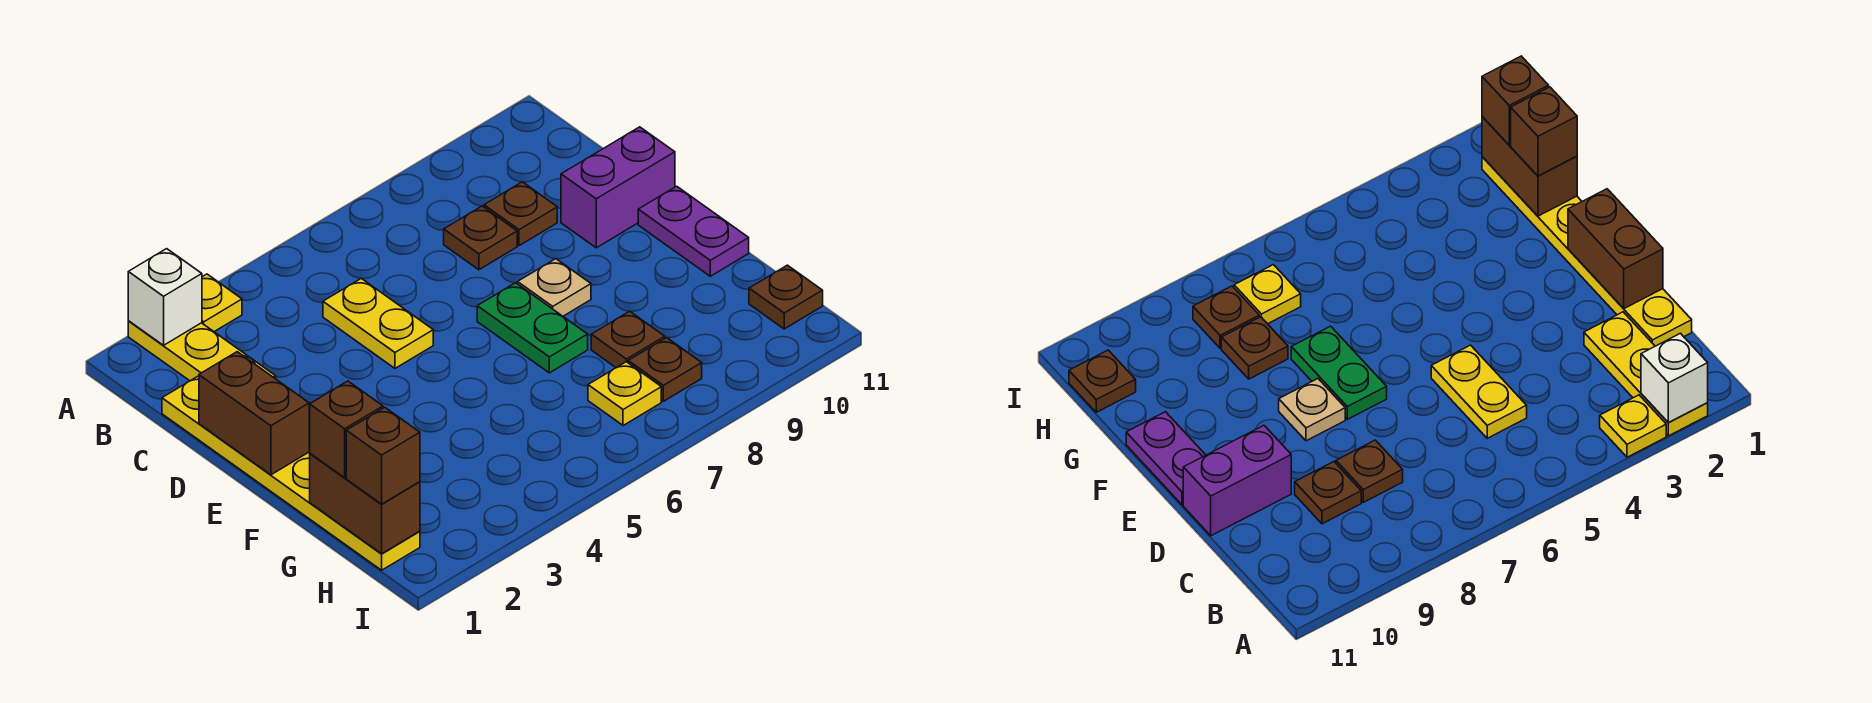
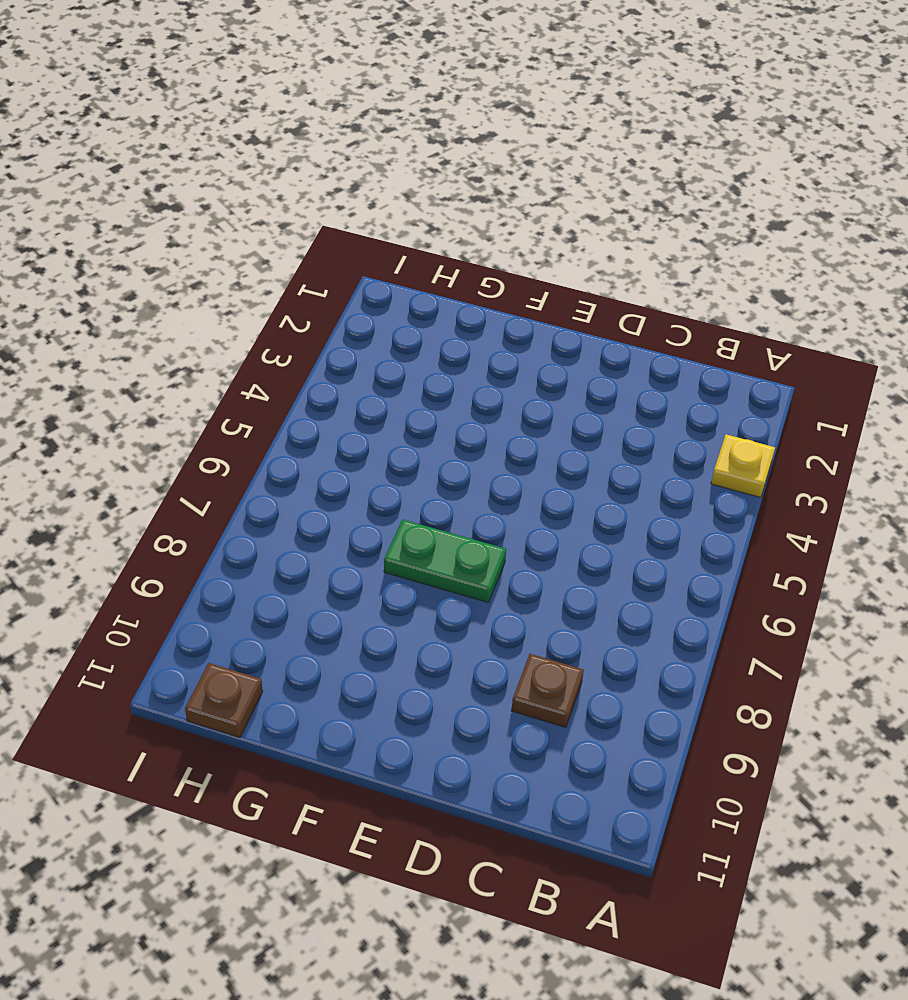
none -> yellow plate A2:C2 level 1
none -> yellow plate C1:H1 level 1
none -> yellow plate C5:D5 level 1

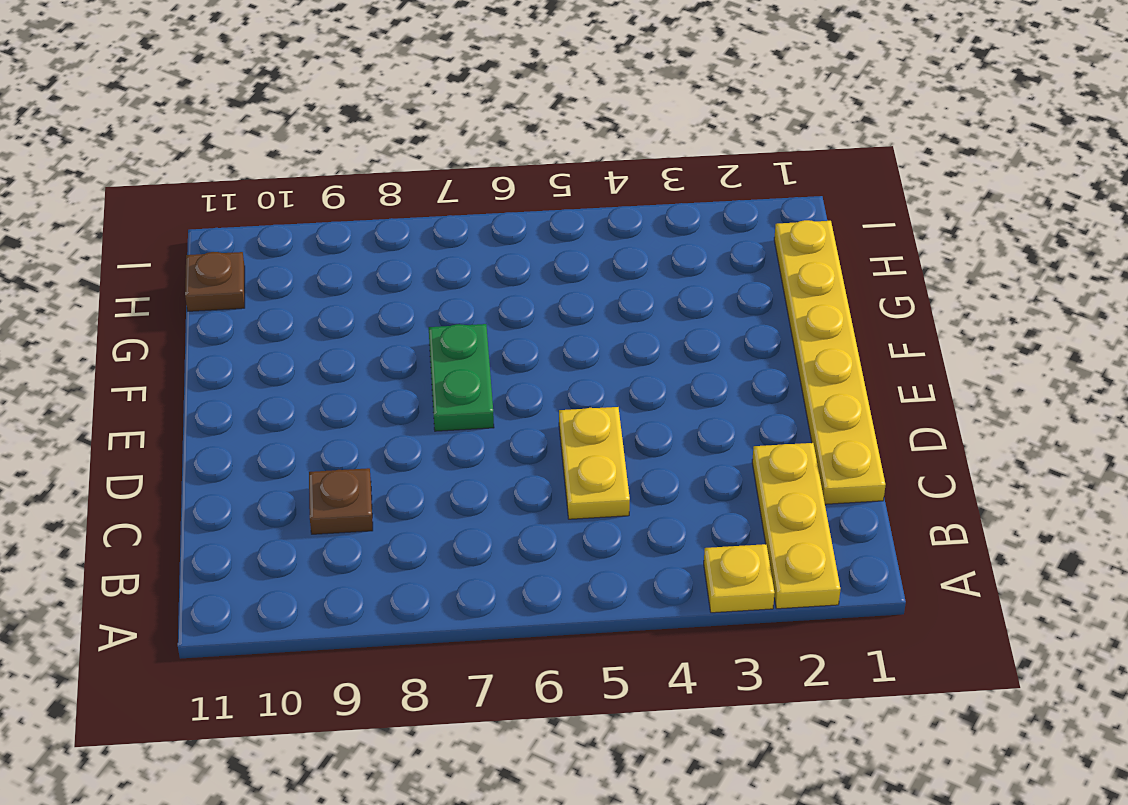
none -> brown plate C8 level 1
none -> purple brick D10:D11 level 1
none -> tan plate E8 level 1

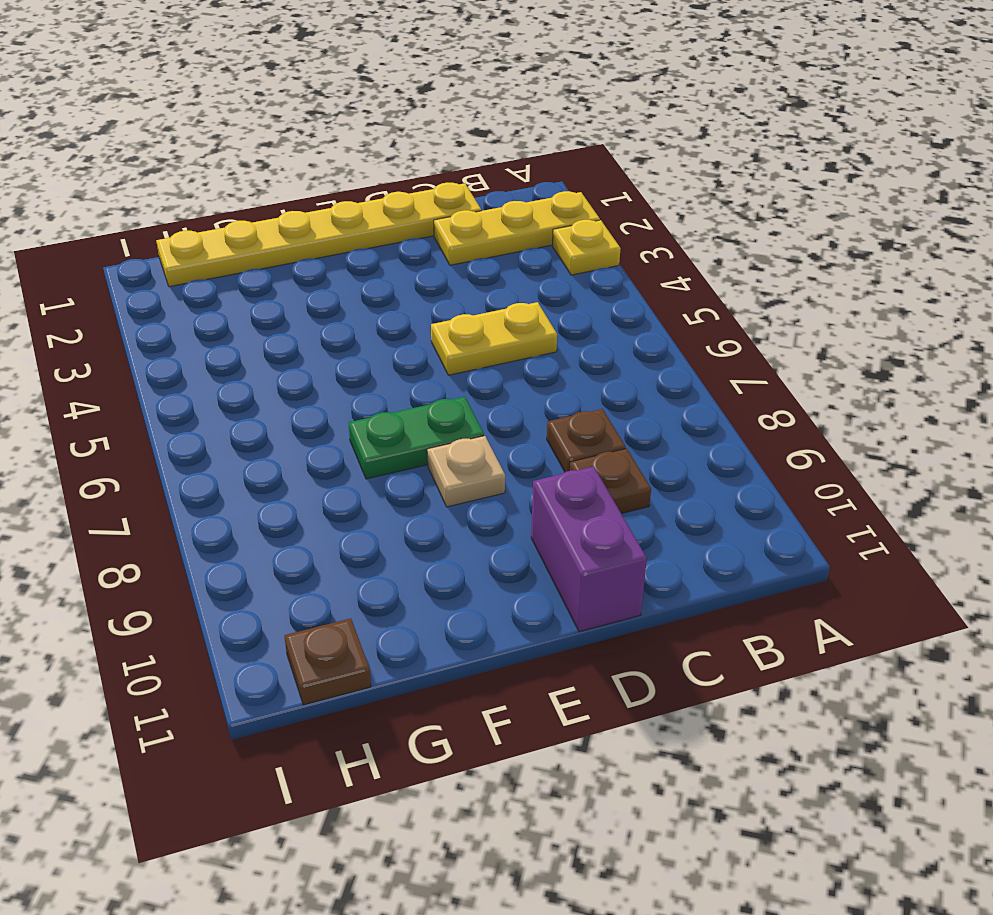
none -> purple plate E11:F11 level 1
none -> brown plate G8 level 1
none -> yellow plate H7 level 1

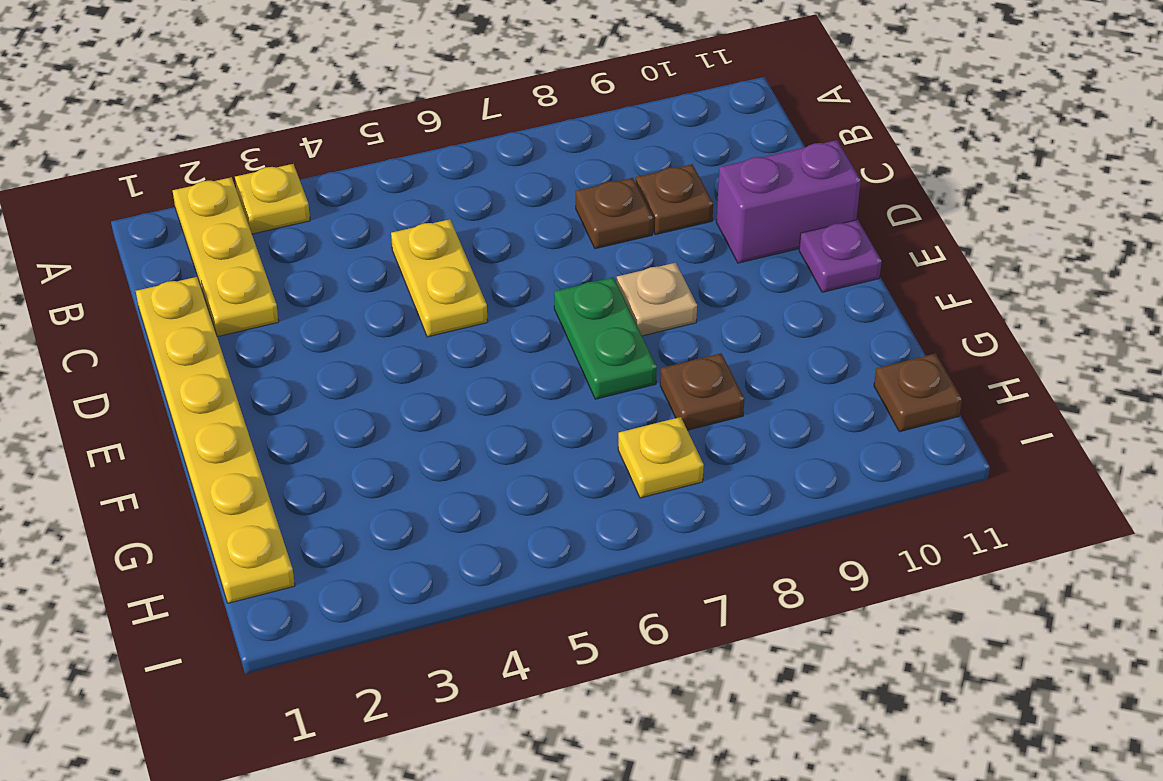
purple plate E11 level 1 -> purple plate E11:F11 level 1
none -> brown plate H8 level 1
none -> white brick A2 level 2
none -> brown brick D1:E1 level 2

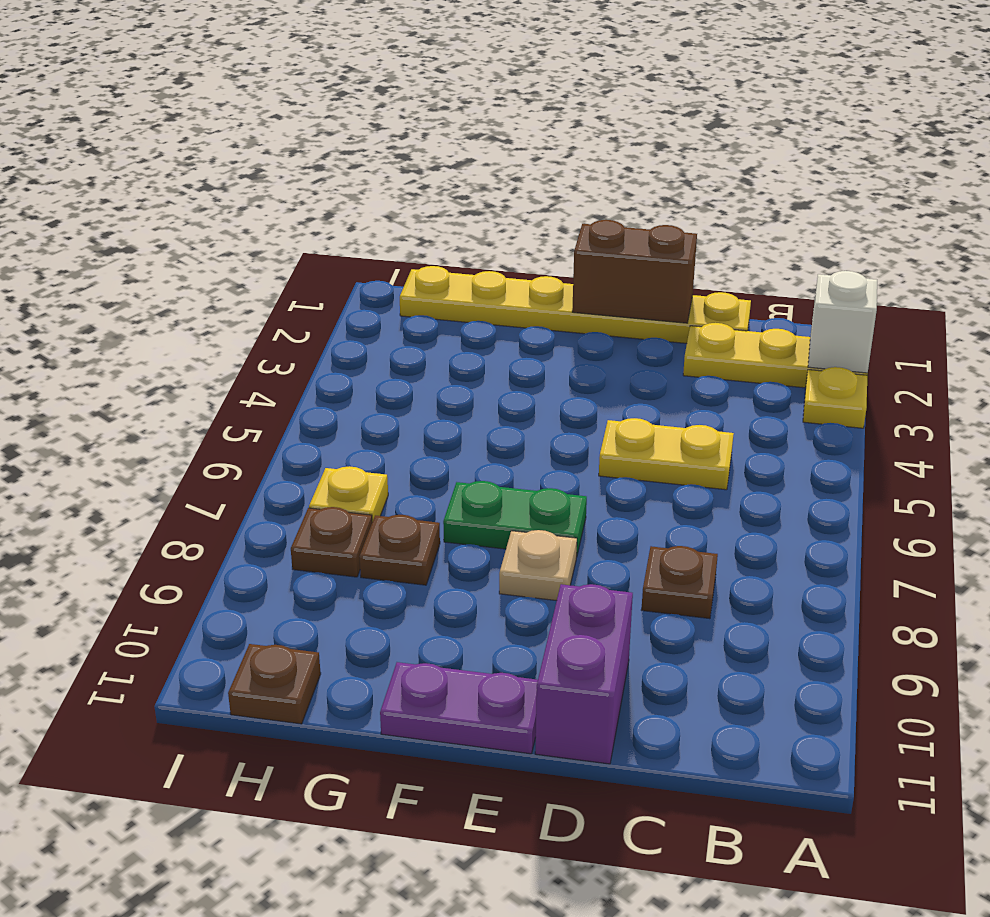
none -> brown plate C9 level 1
none -> brown brick G1:H1 level 2
none -> brown brick G1 level 3

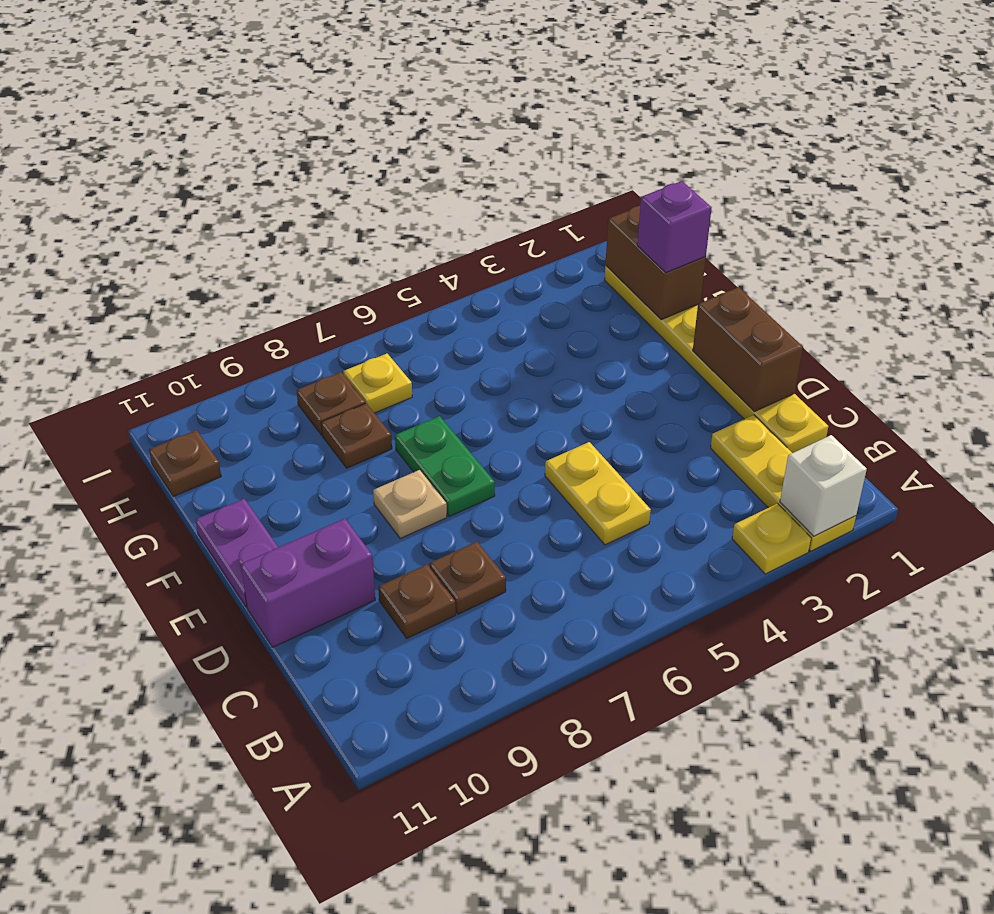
purple brick G1 level 3 -> brown brick G1 level 3
none -> brown brick H1 level 3

